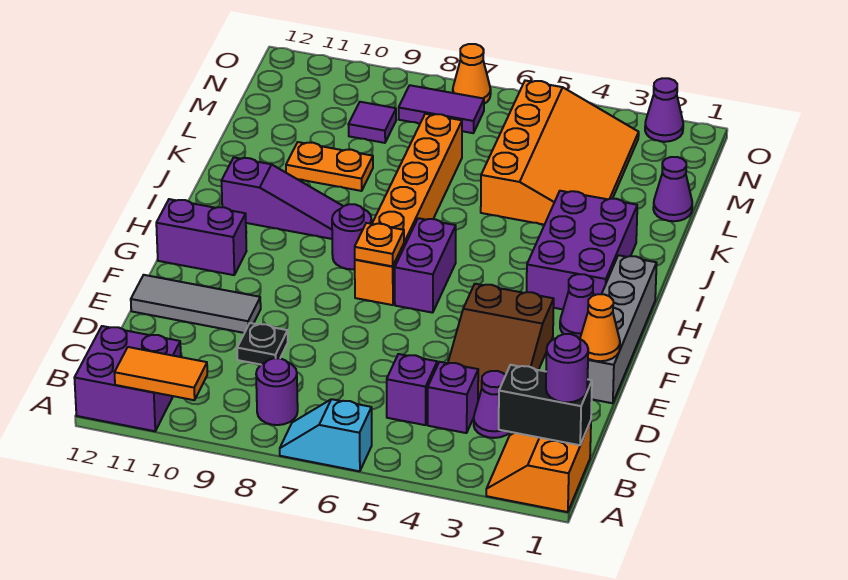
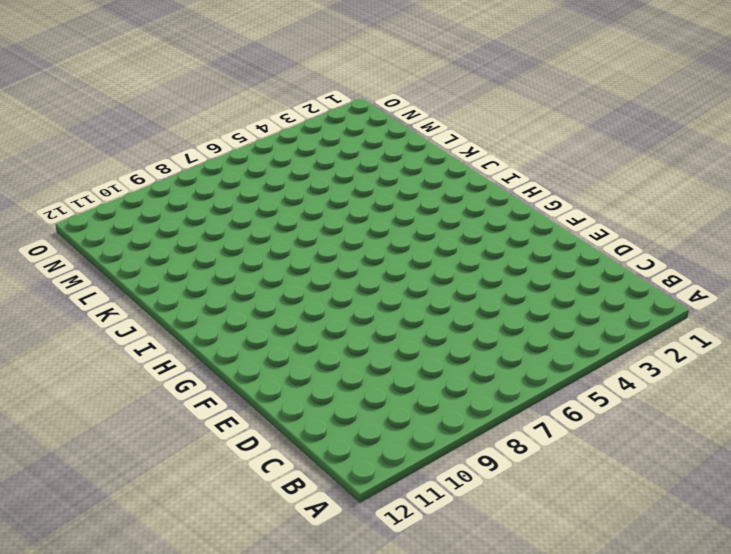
none -> orange slope A1:B2 level 1 top 1
none -> cyan slope A6:A7 level 1 top 6
none -> purple brick A11:B12 level 1
none -> purple round brick B8 level 1

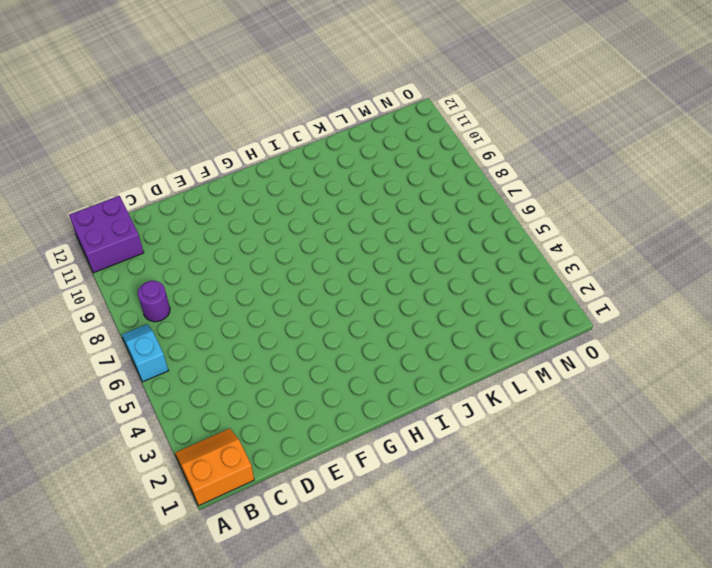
none -> purple cone C3 level 1
none -> purple brick C4 level 1
none -> purple brick C5 level 1
none -> brown slope D3:F4 level 1 top F

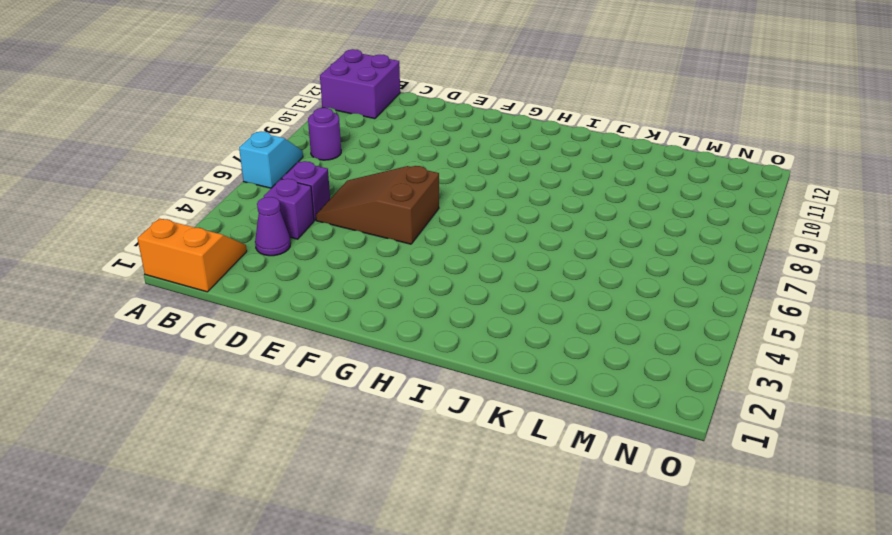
brown slope D5:F6 level 1 top F -> brown slope D3:F4 level 1 top F
none -> black plate D9 level 1
none -> grey brick E1:H1 level 1
none -> grey tile E10:E12 level 1
none -> purple cone G2 level 1

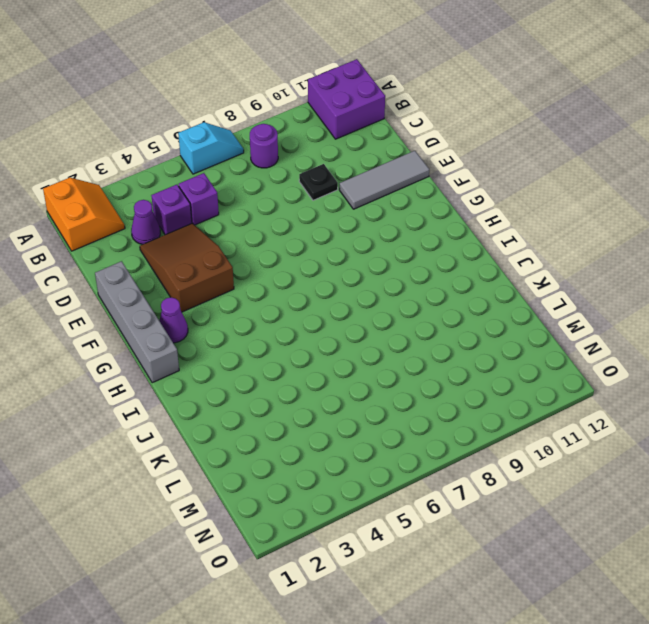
none -> purple brick G6:H6 level 1
none -> orange brick G7:L7 level 1
none -> purple brick G11:G12 level 1
none -> purple brick H2:J3 level 1

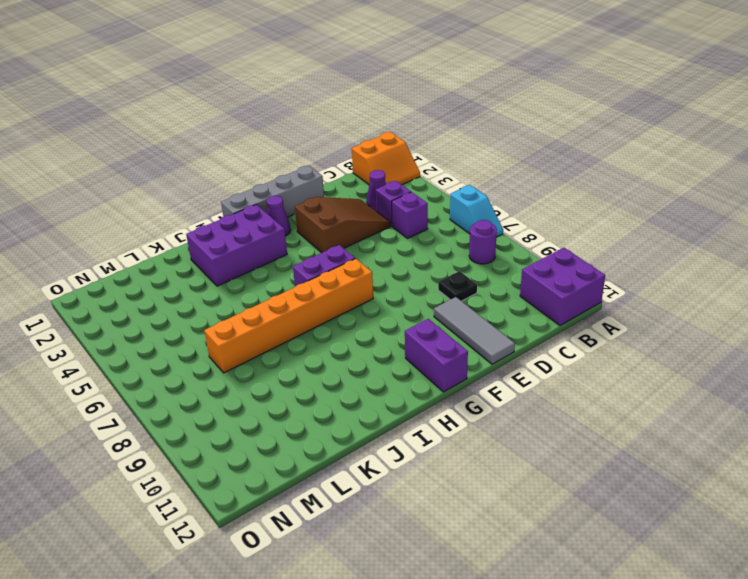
none -> purple round brick H8 level 1
none -> purple slope I9:I11 level 1 top 11
none -> orange slope K3:N5 level 1 top 5
none -> orange plate K9:K10 level 1

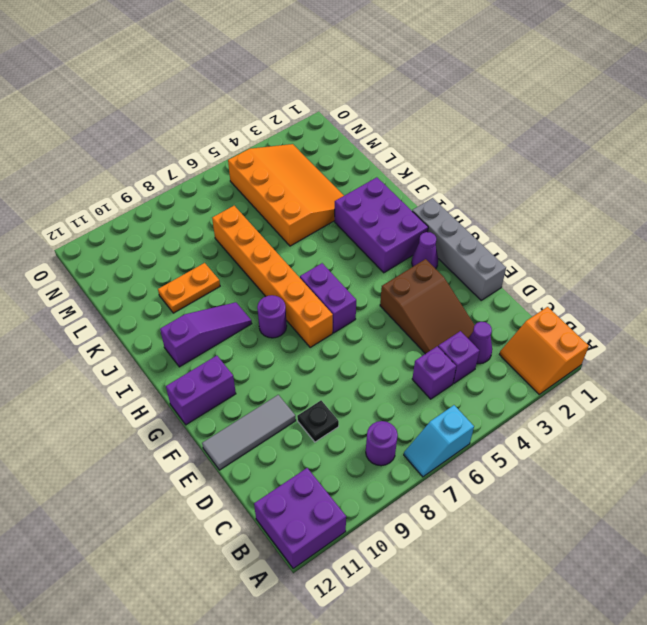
none -> purple cone L1 level 1
none -> purple tile M9 level 1
none -> purple tile N7:N8 level 1
none -> purple cone O2 level 1

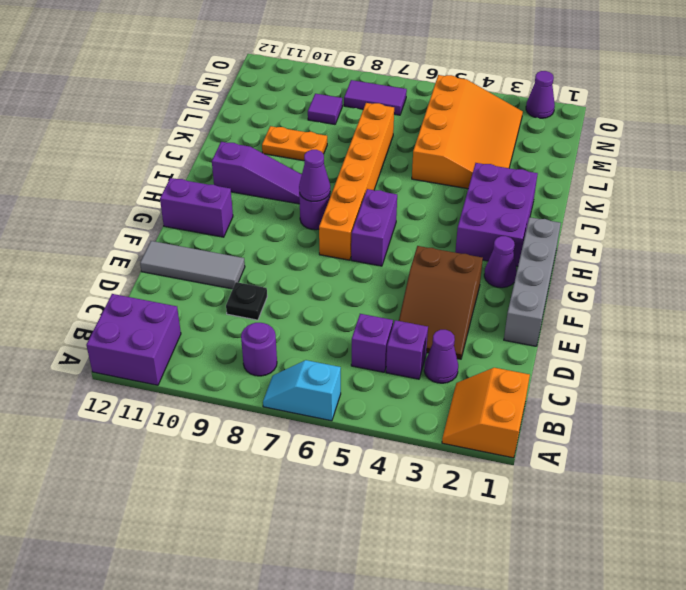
purple cone H8 level 2 -> purple cone L1 level 1
none -> orange cone O7 level 1
none -> orange tile A10:A11 level 2
none -> black brick B1:B2 level 2
none -> orange cone E1 level 2

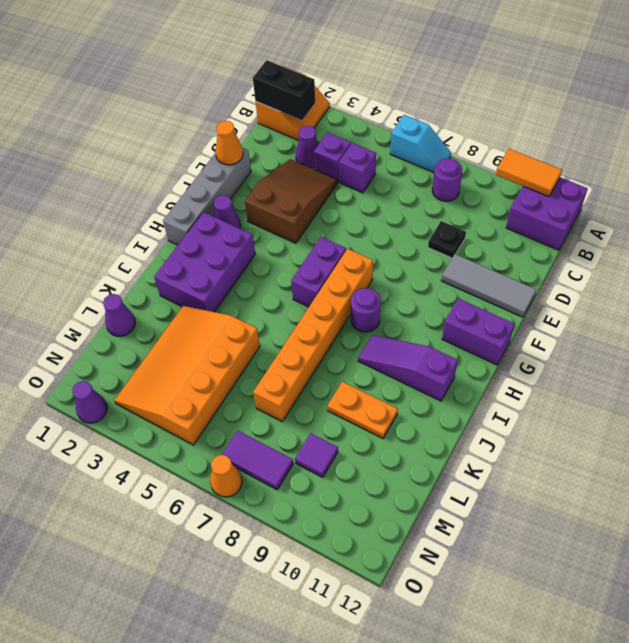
none -> orange plate G7 level 2
none -> purple round brick B1 level 3

